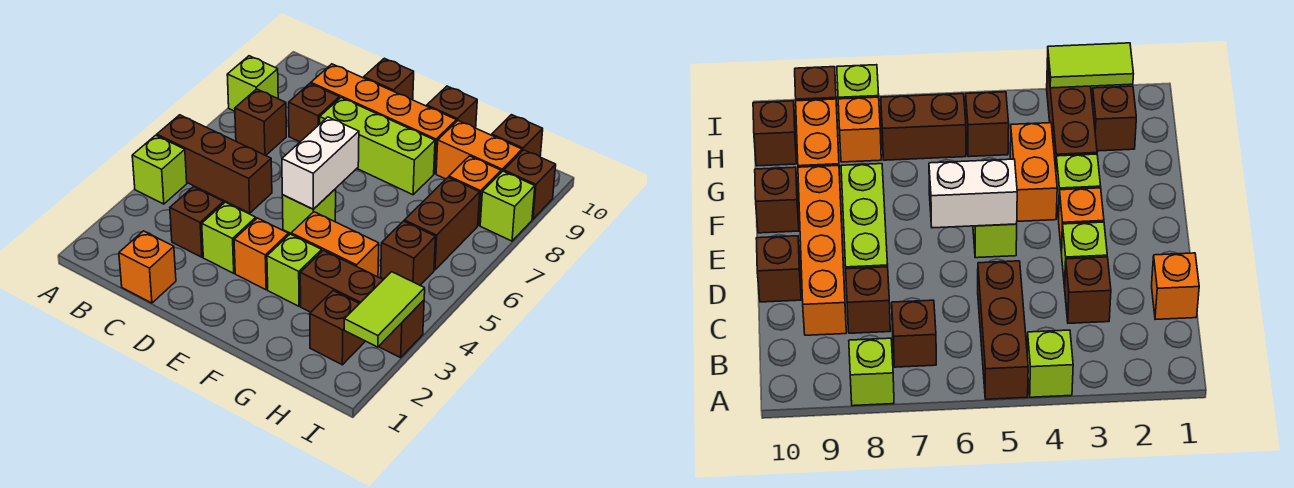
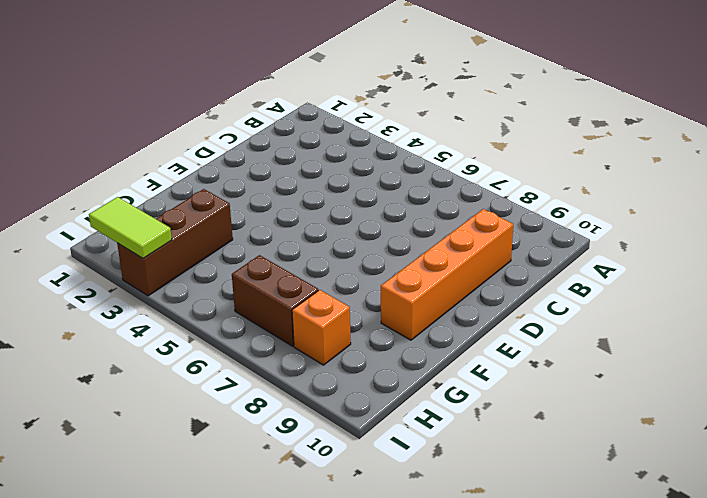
none -> lime brick A4 level 1
none -> brown brick A5:C5 level 1
none -> lime brick A8 level 1

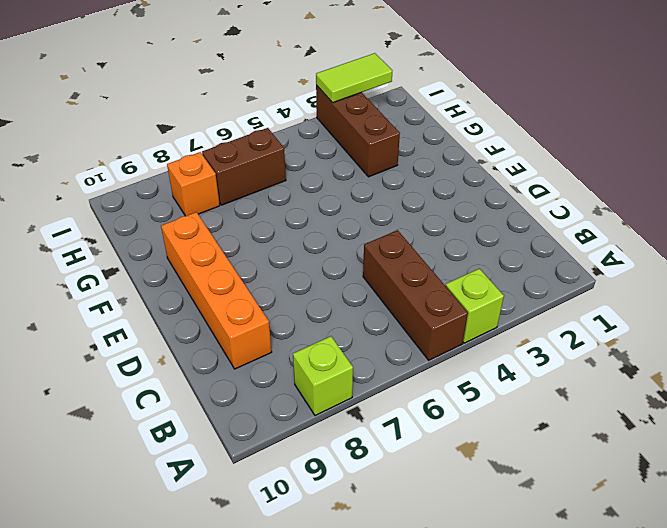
none -> brown brick B7 level 1
none -> orange brick C1 level 1
none -> brown brick C3 level 1

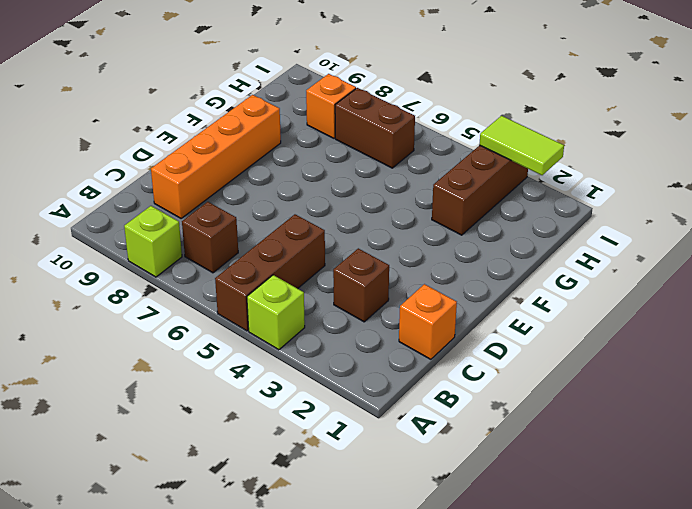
none -> brown brick C8 level 1
none -> lime brick D3 level 1
none -> lime brick D8:F8 level 1

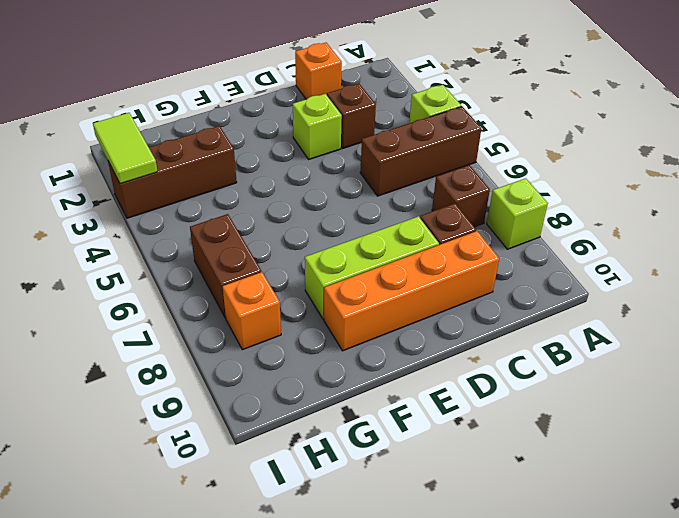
none -> brown brick D10 level 1
none -> orange brick E3 level 1
none -> lime brick E5 level 1

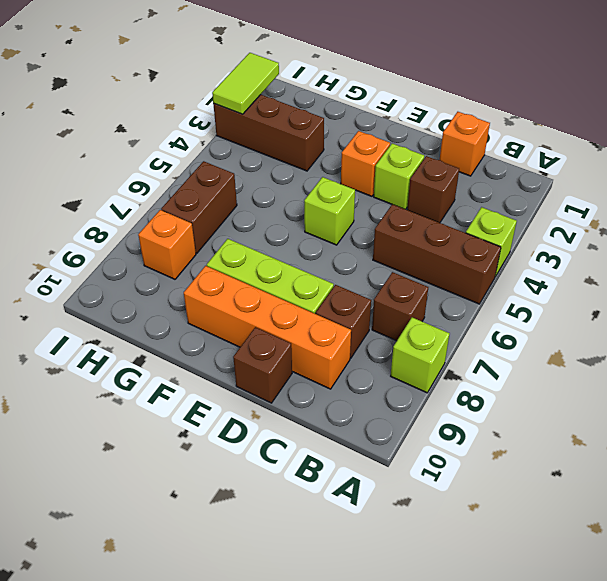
none -> lime brick F3 level 1
none -> orange brick F4:G4 level 1
none -> brown brick F10 level 1

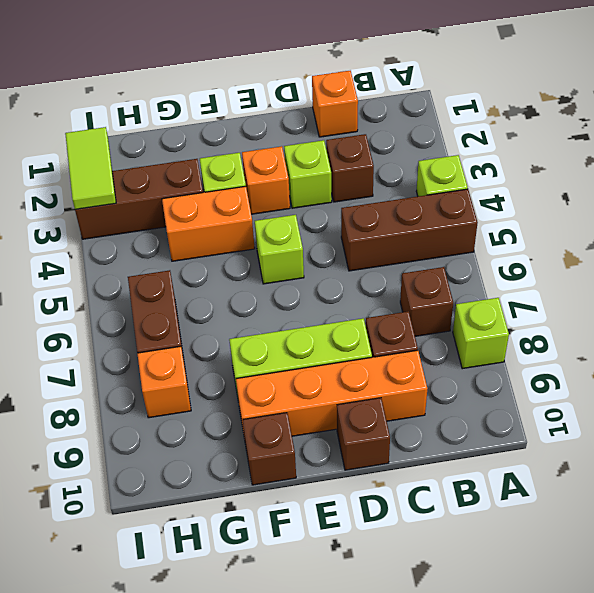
none -> orange brick G9:H9 level 1
none -> brown brick H2 level 1
none -> brown brick H5 level 1

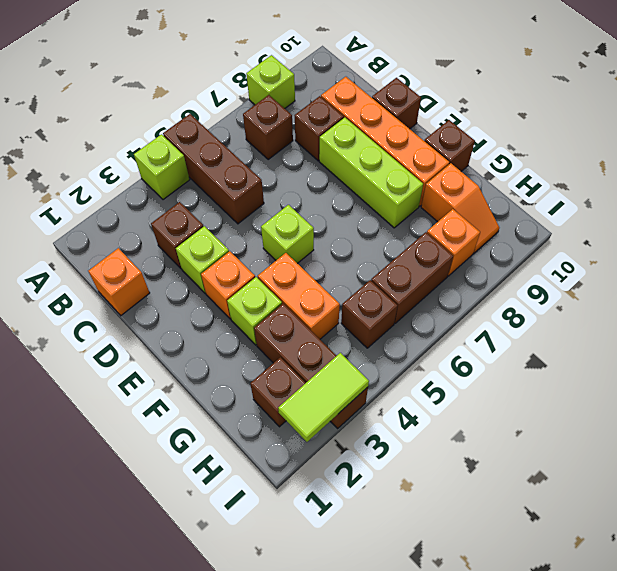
orange slope G9:H9 level 1 top G -> orange brick G9:H9 level 1
none -> brown brick H10 level 1
none -> lime brick I8 level 1
none -> brown brick I9 level 1

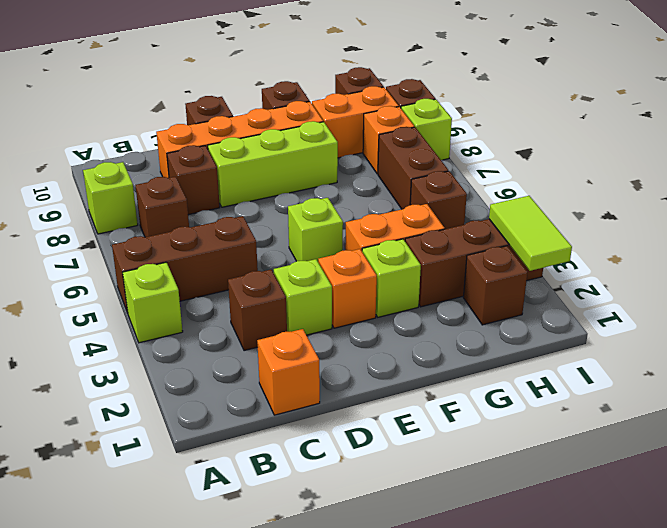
none -> white brick E5:E6 level 2

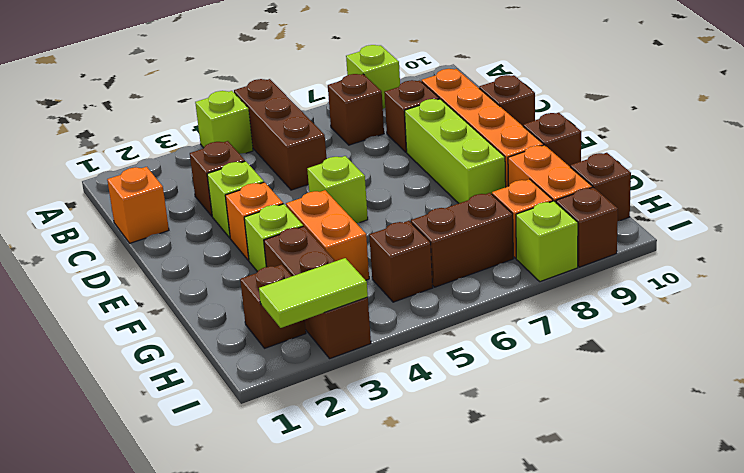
none -> white brick E5:E6 level 2

